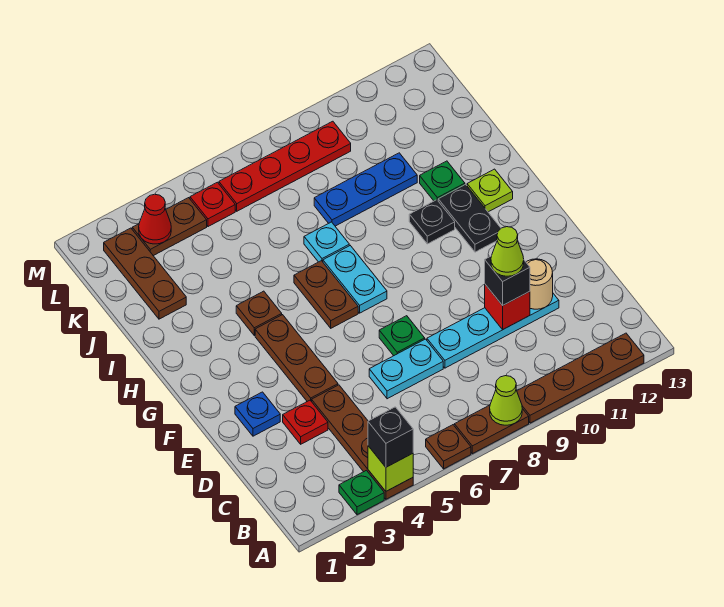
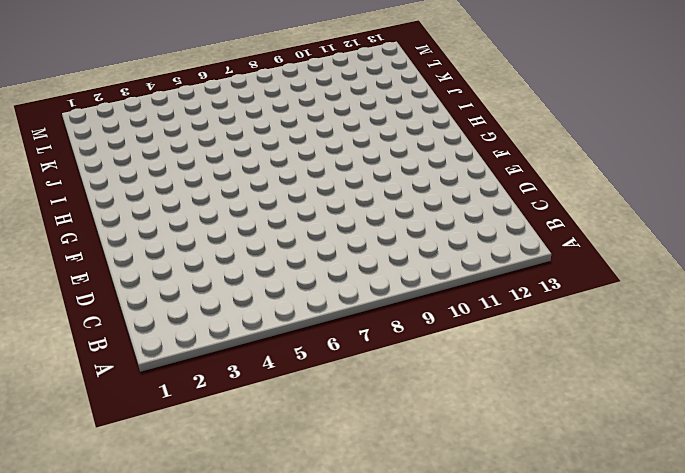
none -> green plate A3 level 1
none -> brown plate A4:D4 level 1
none -> brown plate A6 level 1
none -> brown plate A7:A8 level 1

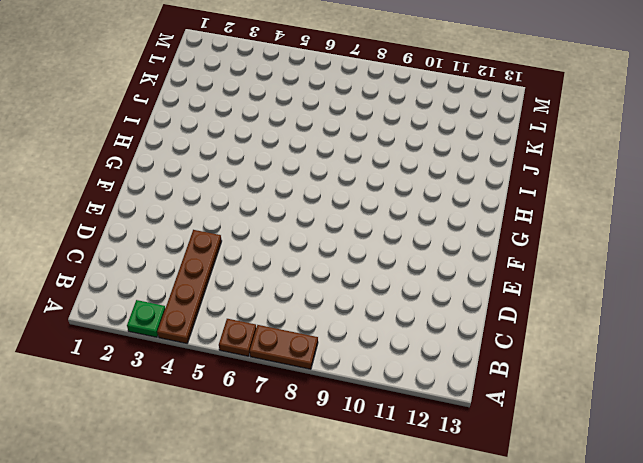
none -> brown plate A9:A12 level 1
none -> red plate D3 level 1
none -> cyan plate D6:D7 level 1
none -> cyan plate D8:D11 level 1

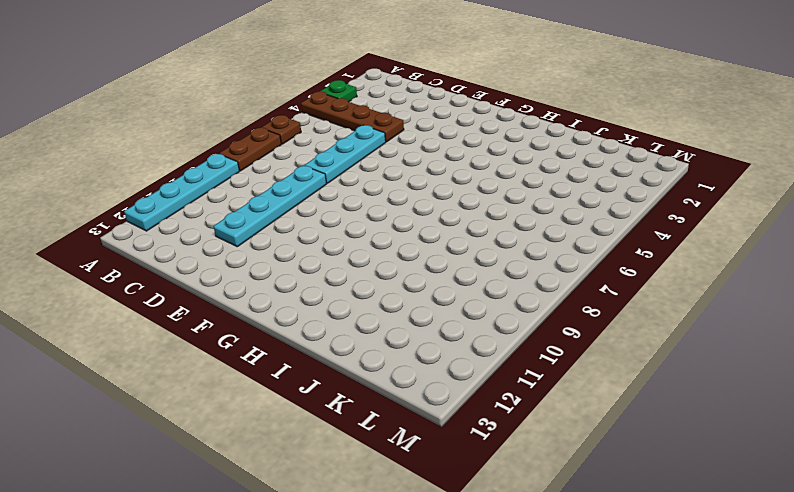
cyan plate A9:A12 level 1 -> brown plate A9:A12 level 1
cyan plate D5:D7 level 1 -> cyan plate D6:D7 level 1
none -> red plate D3 level 1
none -> blue plate E2 level 1
none -> brown plate E4:G4 level 1
none -> green plate E7 level 1

